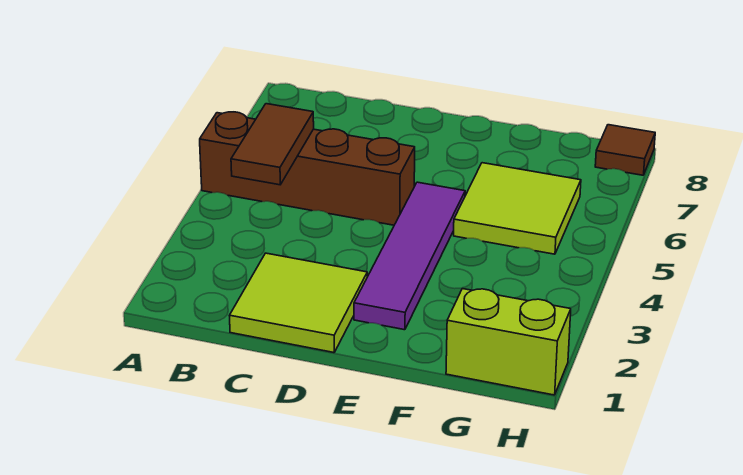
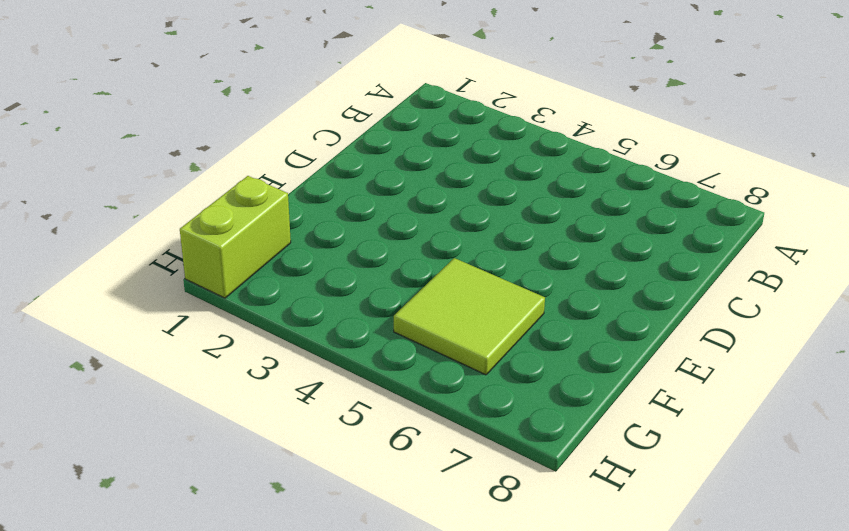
none -> brown brick A5:D5 level 1
none -> lime tile C1:D2 level 1

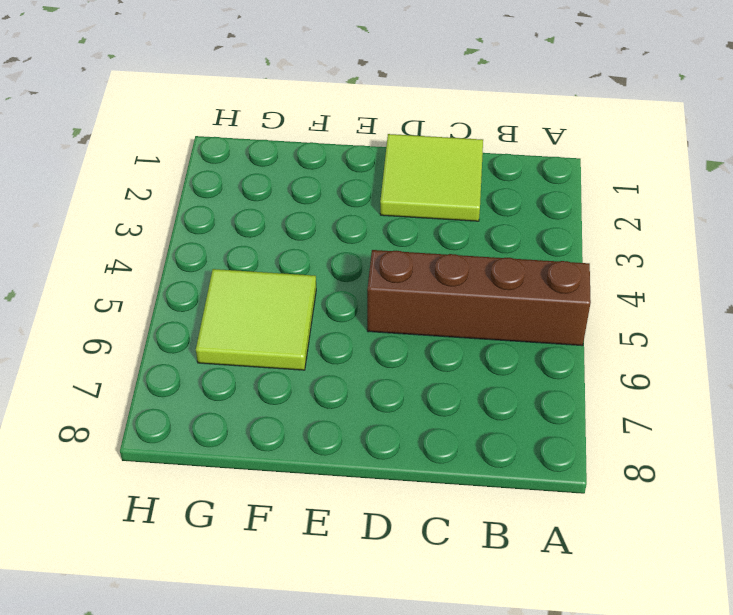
none -> purple tile E2:E5 level 1
none -> lime brick G1:H1 level 1

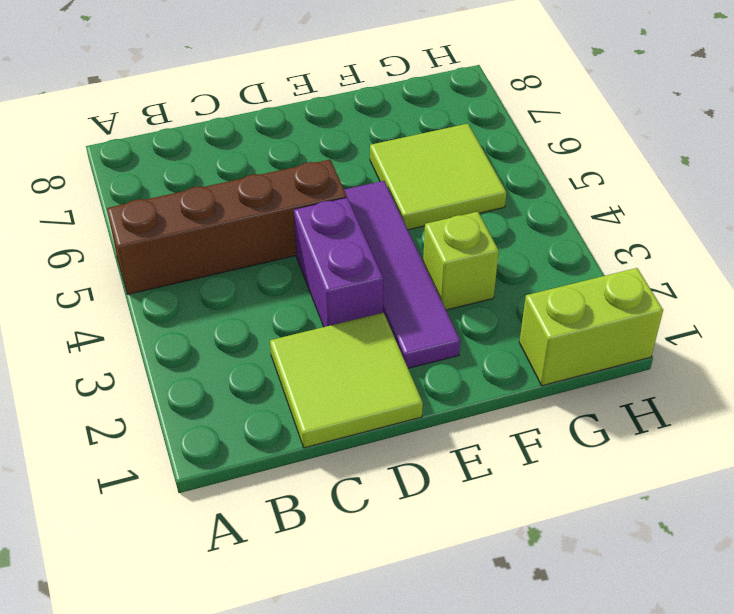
purple brick D3:D4 level 1 -> none
lime brick F3 level 1 -> none
none -> brown tile H8 level 1
none -> brown tile B4:B5 level 2

